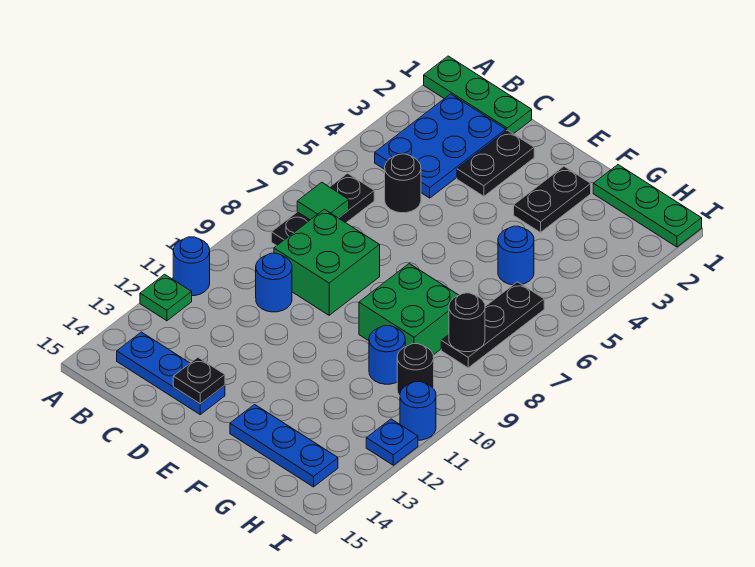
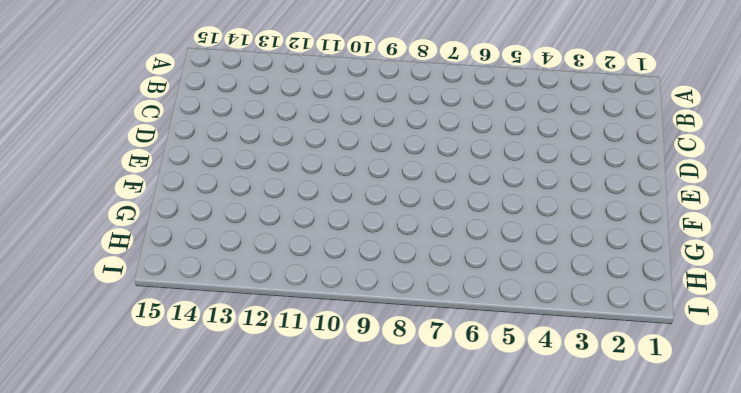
none -> green plate A1:C1 level 1
none -> blue round brick A11 level 1
none -> green plate A12 level 1

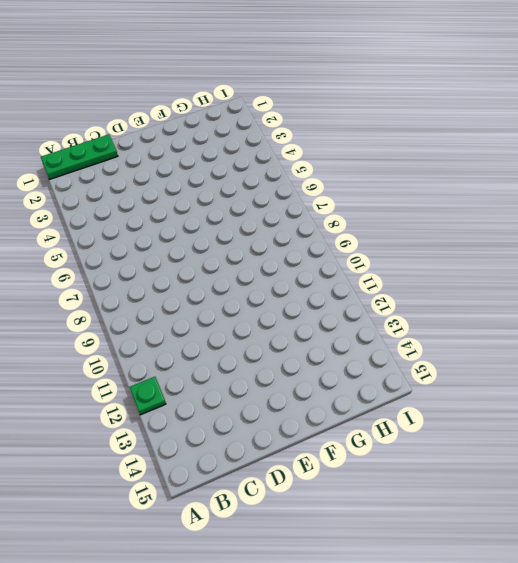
none -> blue round brick A11 level 1
none -> blue plate B2:C4 level 1
none -> black plate B6:B8 level 1

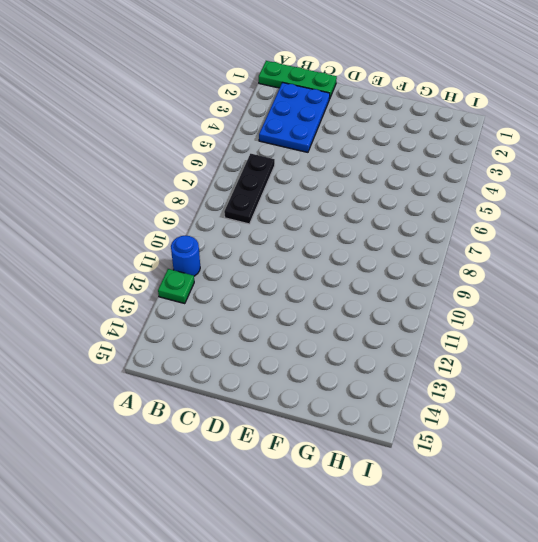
none -> blue plate B14:D14 level 1
none -> black round brick C5 level 1
none -> green brick C8:D9 level 1

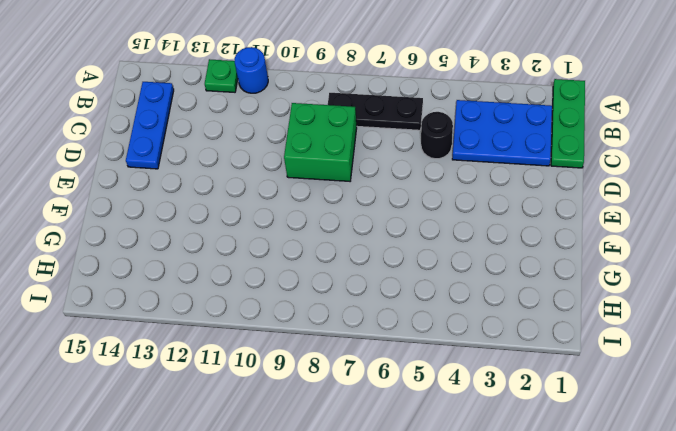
none -> blue round brick C10 level 1
none -> black plate D2:D3 level 1
none -> black plate F2:F3 level 1

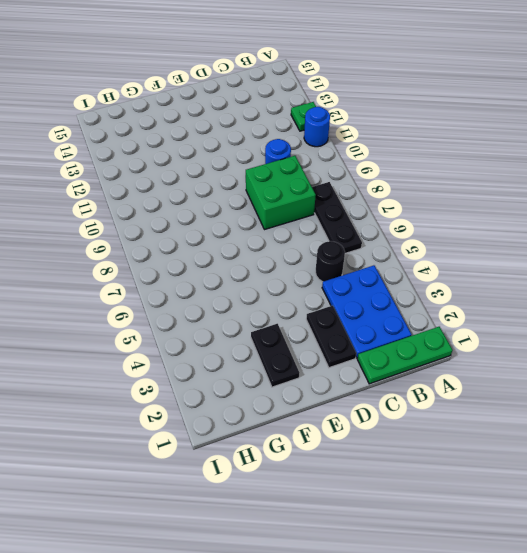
none -> blue plate B14:D14 level 1
none -> green brick F8:G9 level 1
none -> blue plate F14:H14 level 1

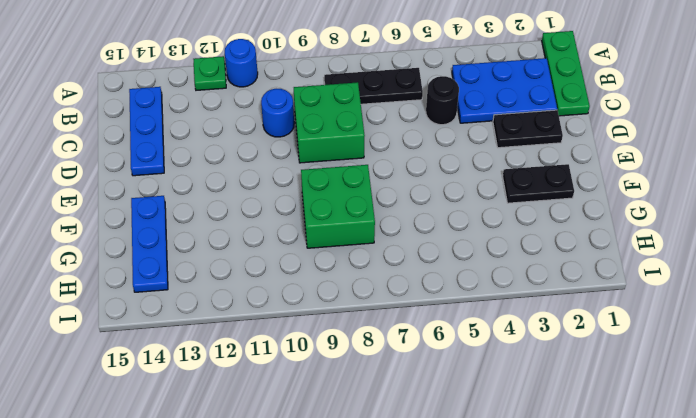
none -> green plate G1:I1 level 1
none -> blue round brick G5 level 1
none -> blue round brick G10 level 1

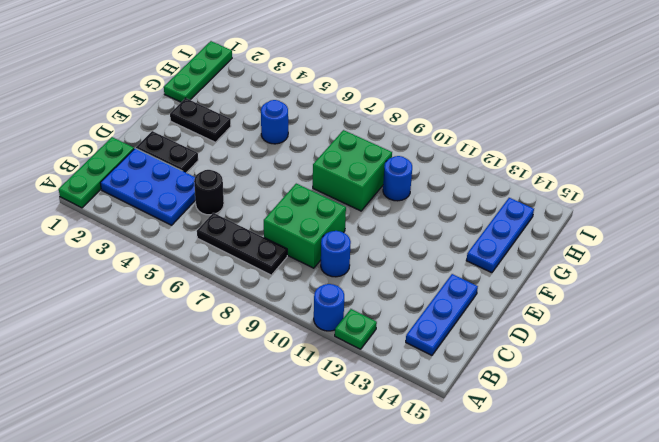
none -> black plate H6:H8 level 1
none -> black round brick H10 level 1
none -> blue round brick I11 level 1

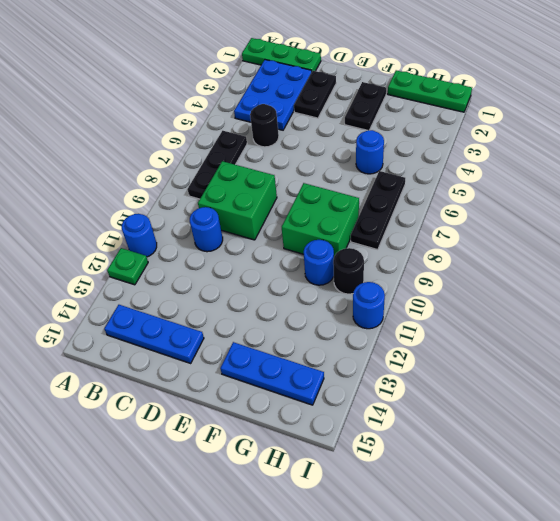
none -> blue plate I12 level 1
none -> green tile B7 level 2
none -> black plate D14 level 2

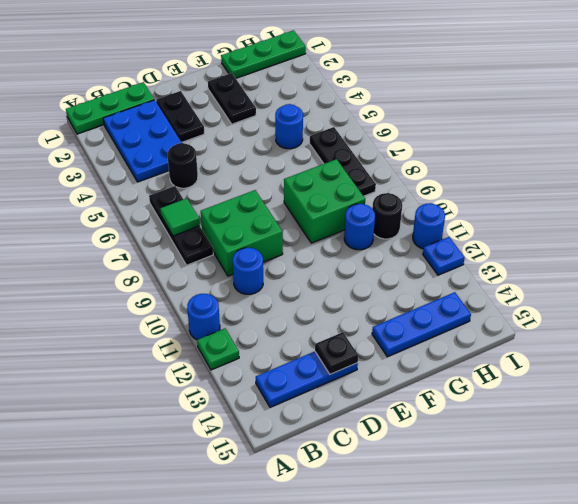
none -> black round brick H8 level 2

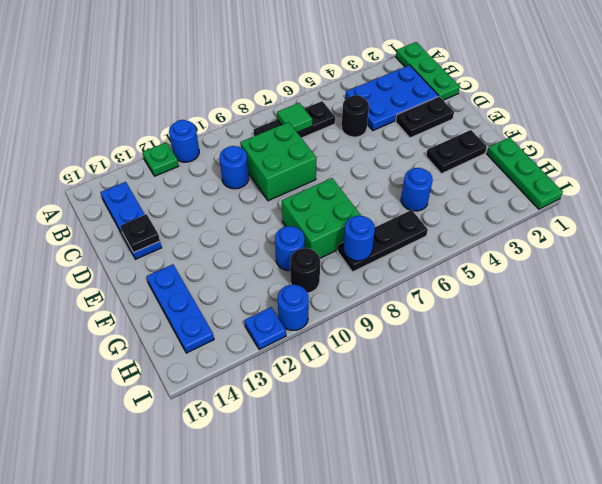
blue round brick H8 level 2 -> black round brick H8 level 2

